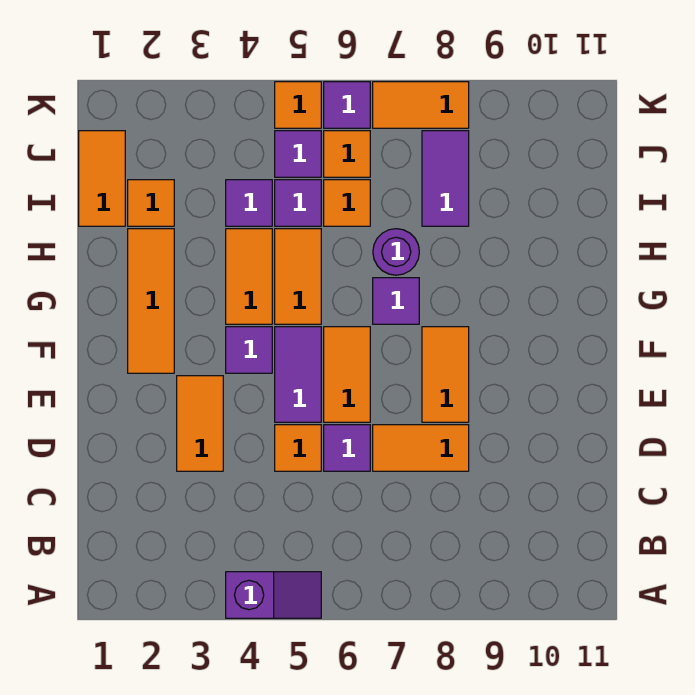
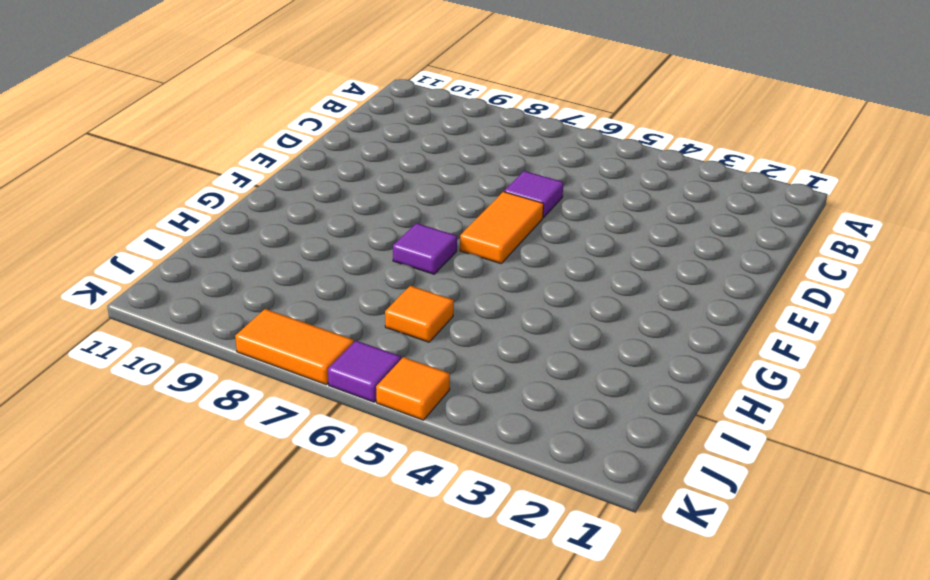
none -> purple slope A4:A5 level 1 top 4
none -> orange tile D3:E3 level 1
none -> orange tile D5 level 1

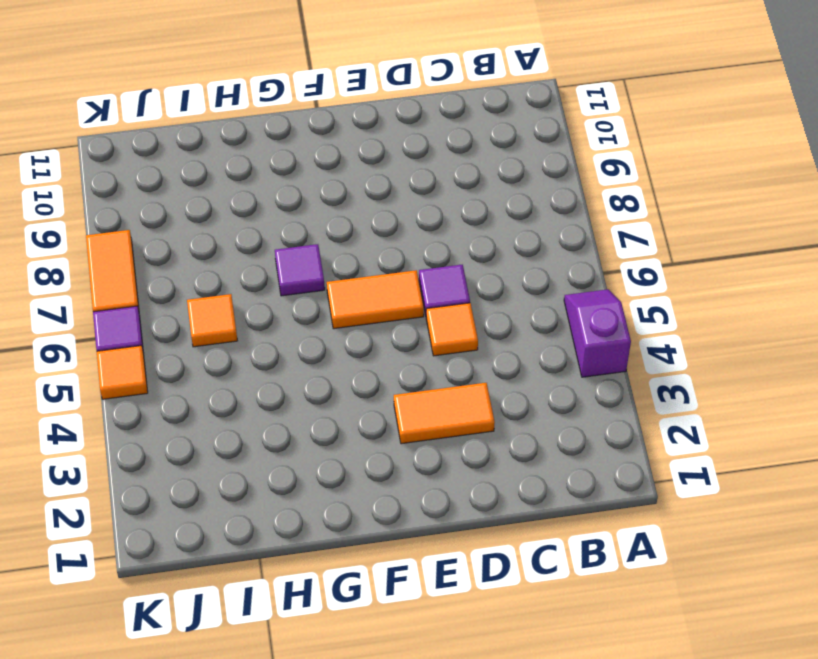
none -> orange tile D7:D8 level 1
none -> purple tile E5:F5 level 1
none -> orange tile E8:F8 level 1

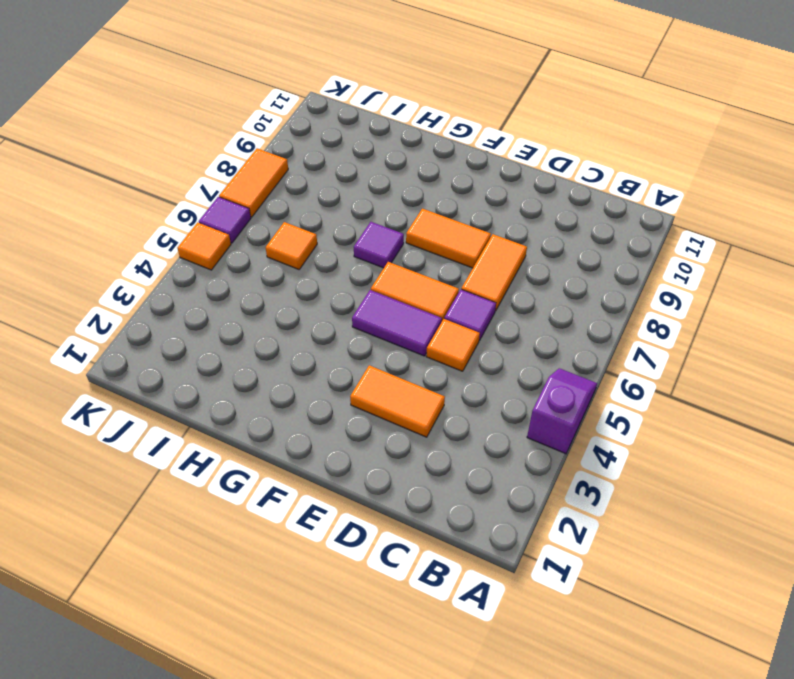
none -> orange tile F2:H2 level 1
none -> purple tile F4 level 1
none -> orange tile G4:H4 level 1

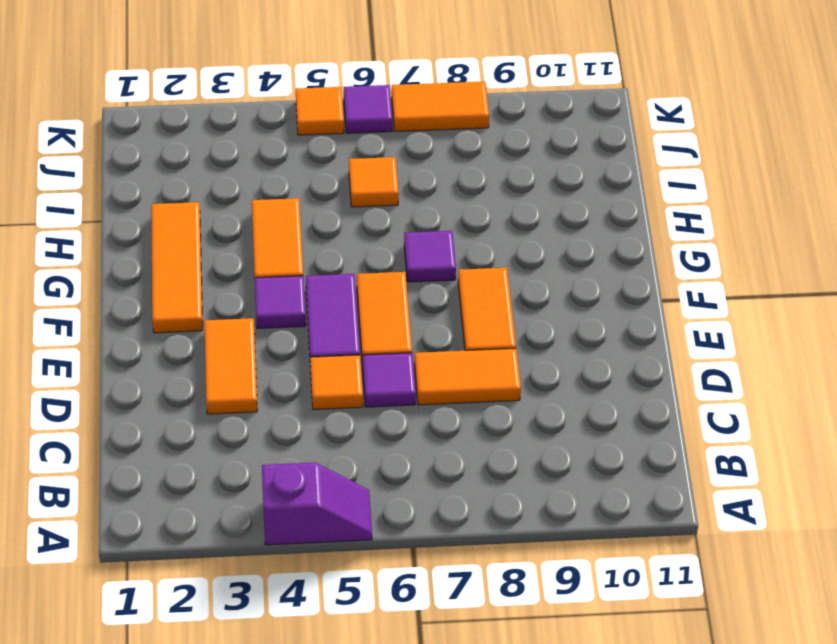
none -> orange tile G5:H5 level 1
none -> purple round brick H7 level 1
none -> orange tile I1:J1 level 1

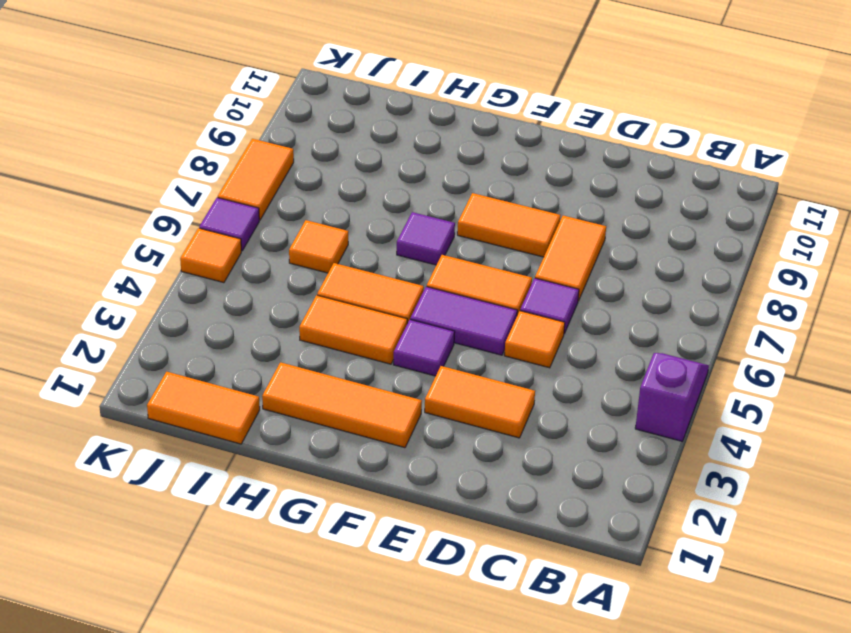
none -> purple round brick H7 level 1
none -> orange tile I2 level 1
none -> purple tile I4 level 1

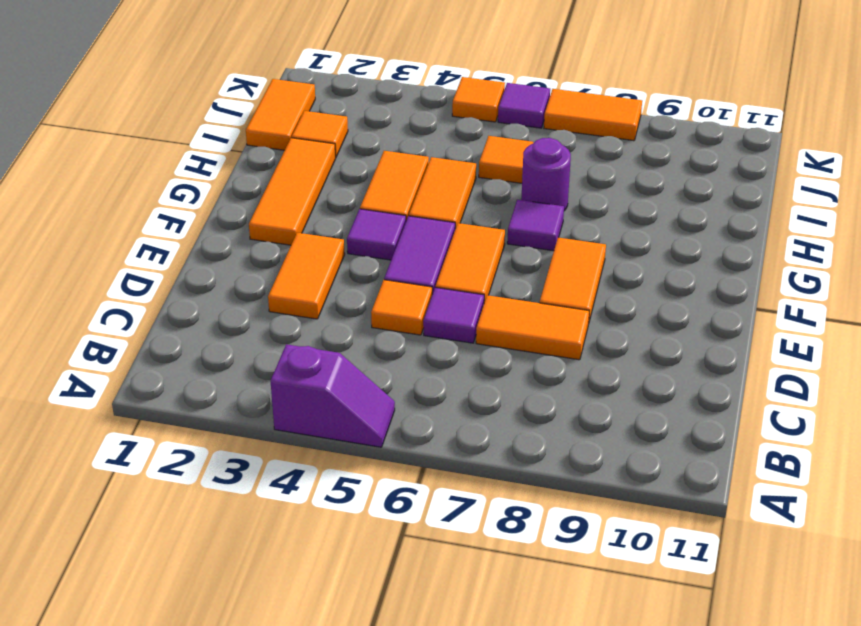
none -> purple tile I4 level 1
none -> purple tile I5 level 1
none -> purple tile I8:J8 level 1

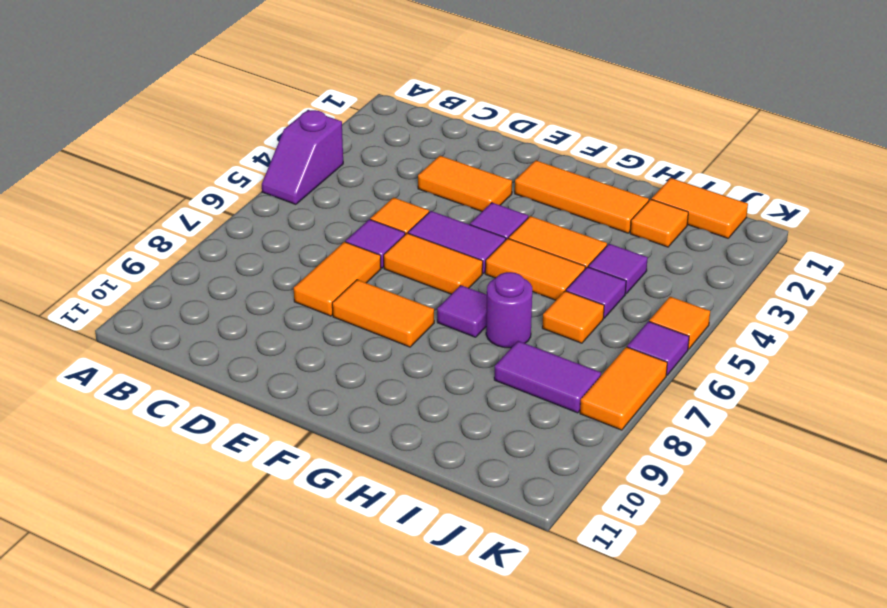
none -> purple tile J5 level 1
none -> orange tile J6 level 1

